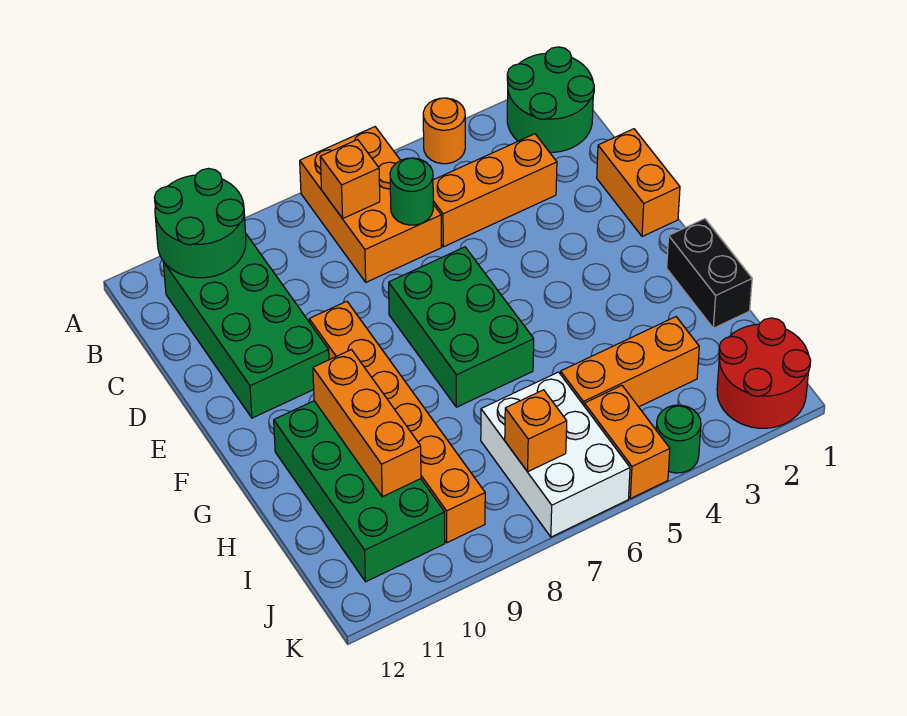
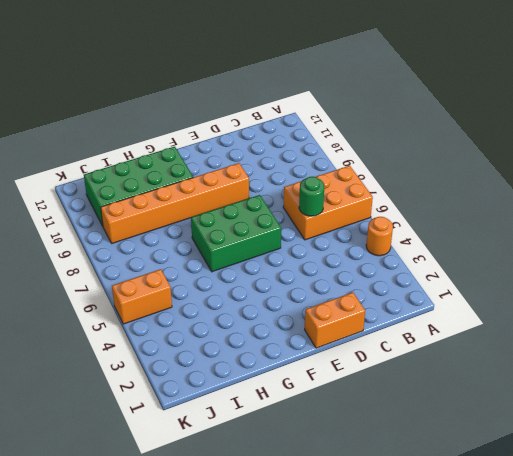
none -> green round brick A1:B2 level 1
none -> green brick B10:E11 level 1
none -> orange brick C3:C5 level 1

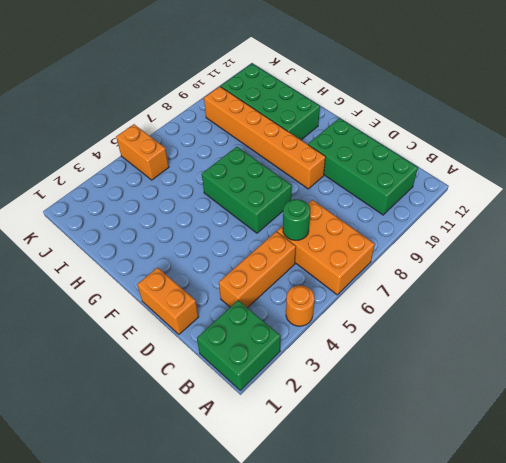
green brick A1:B2 level 1 -> green round brick A1:B2 level 1
none -> black brick G1:H1 level 1
none -> orange brick I3:I5 level 1
none -> white brick I6:K7 level 1

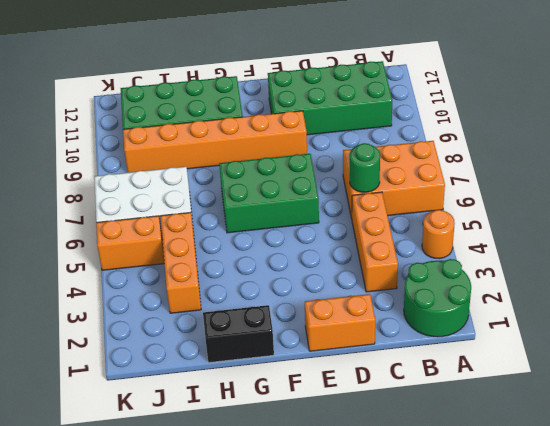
none -> red round brick J1:K2 level 1
none -> green round brick K4 level 1
none -> green round brick A10:B11 level 2

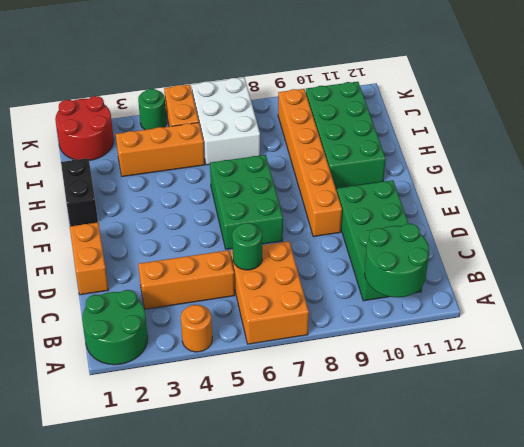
none -> orange brick B7 level 2
none -> orange brick G10:I10 level 2
none -> orange brick J7 level 2

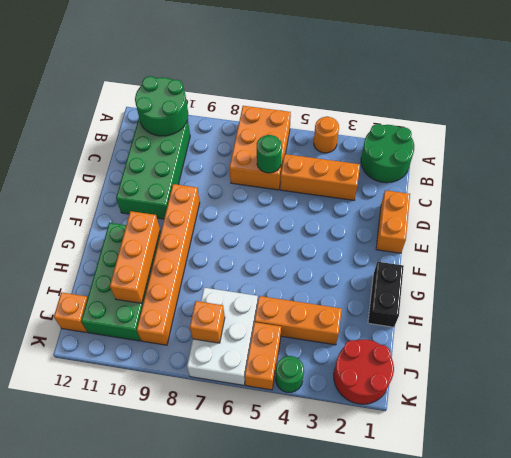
orange brick J12 level 1 -> orange brick B7 level 2
none -> green brick E6:G7 level 1

